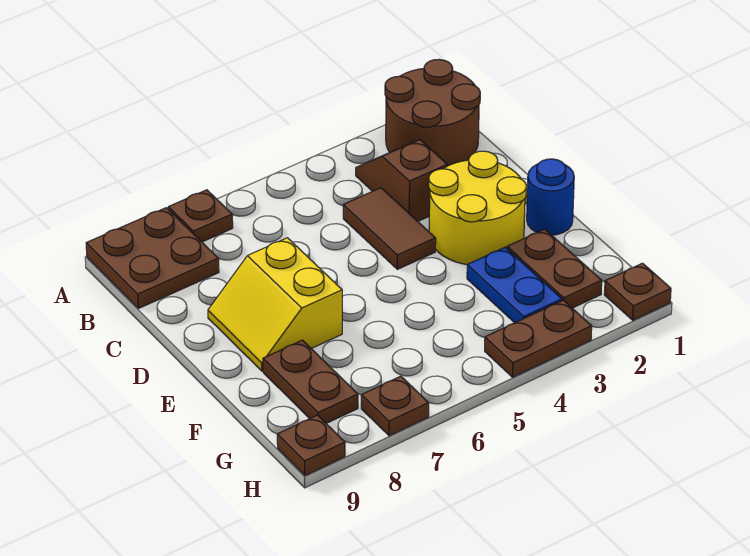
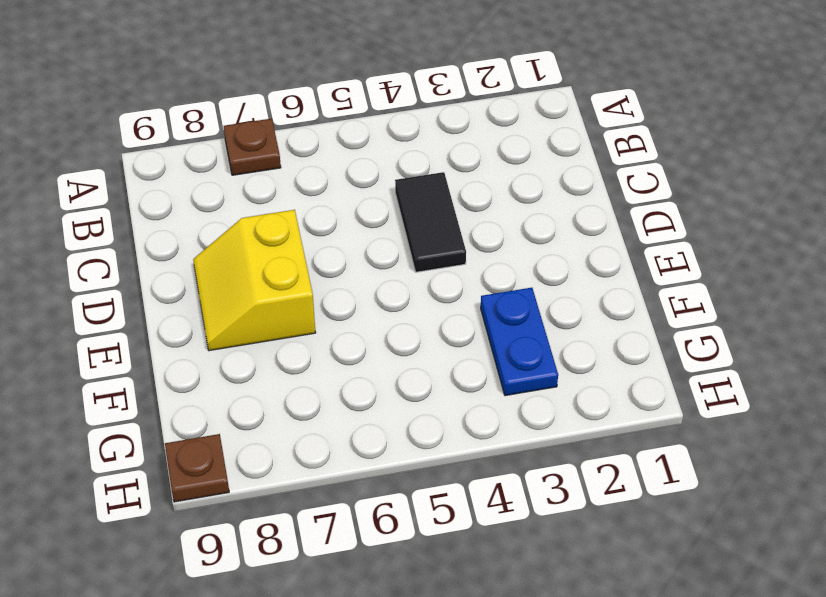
black tile C4:D4 level 1 -> brown tile C4:D4 level 1
none -> brown round brick A1:B2 level 1
none -> brown plate A8:B9 level 1
none -> brown slope B3:C3 level 1 top C

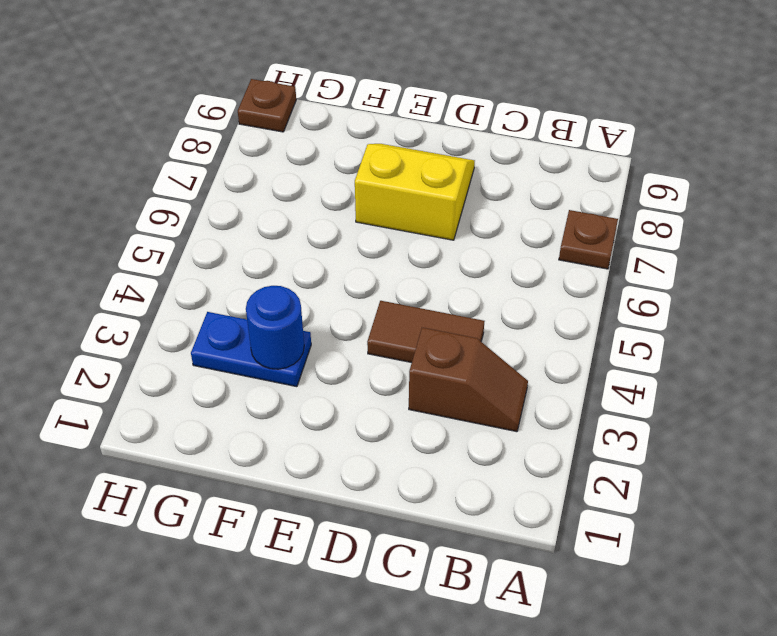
blue round brick F3 level 2 -> blue round brick E1 level 1
none -> brown round brick A1:B2 level 1
none -> brown plate A8:B9 level 1
none -> yellow round brick D2:E3 level 1

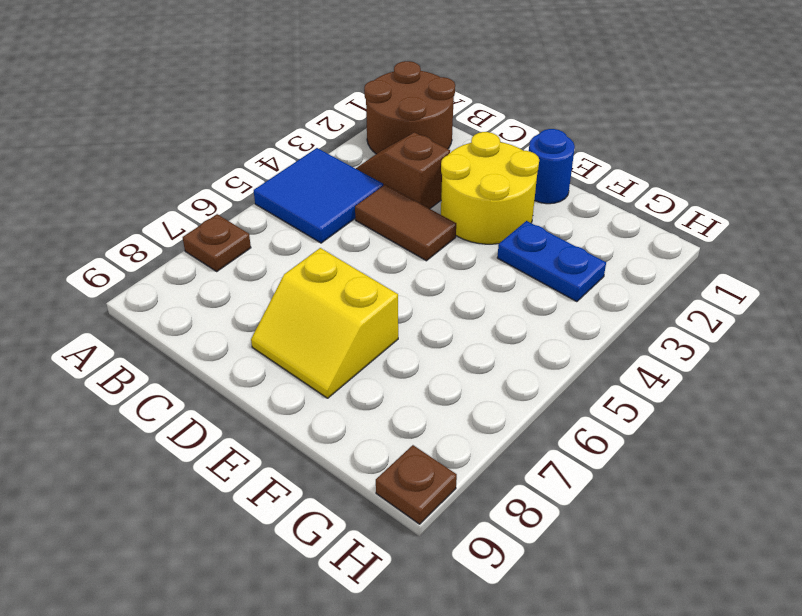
blue tile A4:B5 level 1 -> none
none -> brown plate A8:B9 level 1
none -> brown plate F2:G2 level 1
none -> brown plate F8:G8 level 1

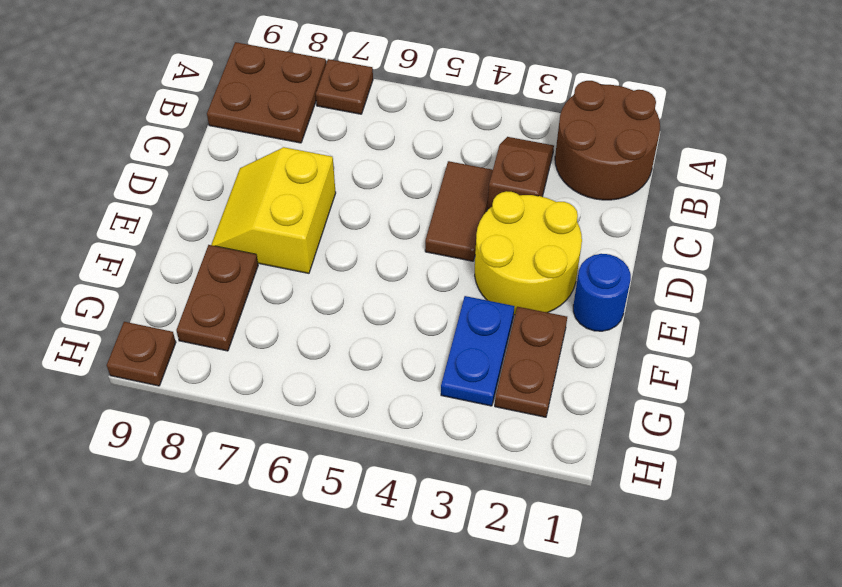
none -> brown plate H1 level 1
none -> brown plate H3:H4 level 1
none -> brown plate H7 level 1

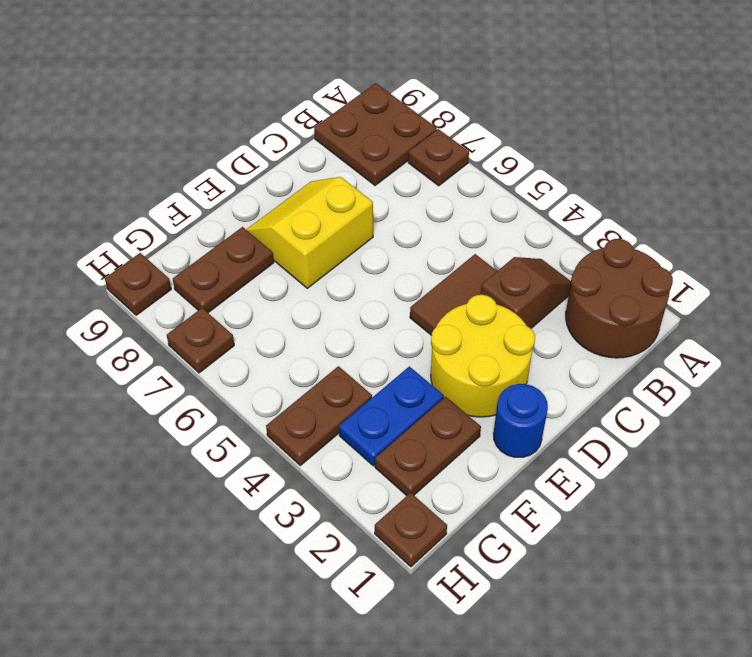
brown plate G4:H4 level 1 -> brown plate H3:H4 level 1

